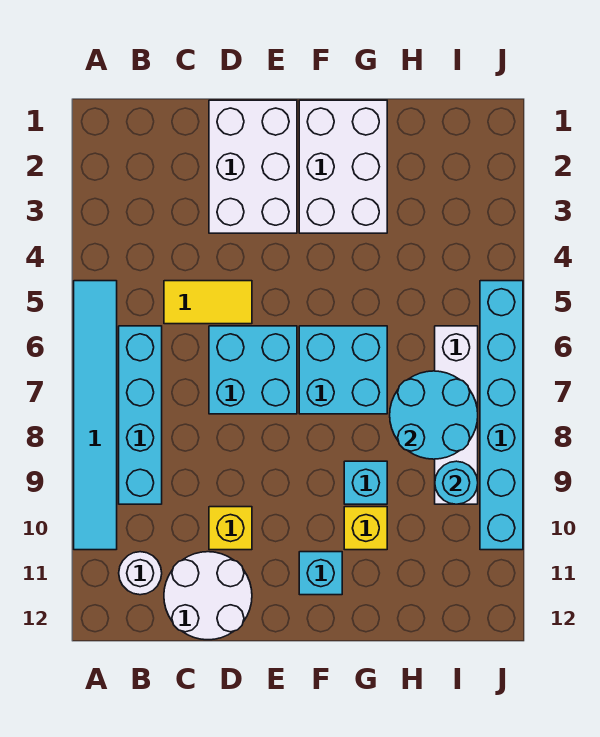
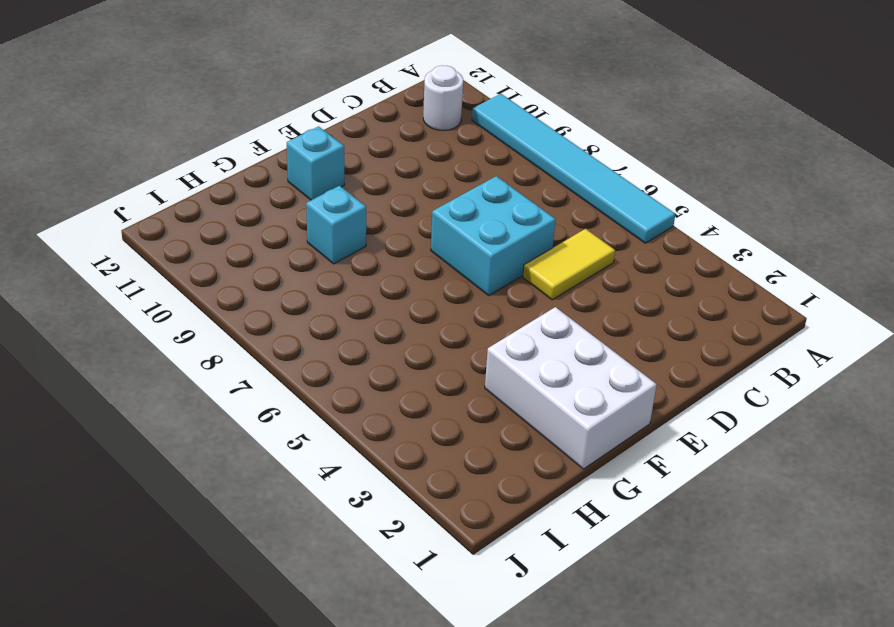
none -> cyan brick B6:B9 level 1
none -> white round brick C11:D12 level 1
none -> white brick D1:E3 level 1

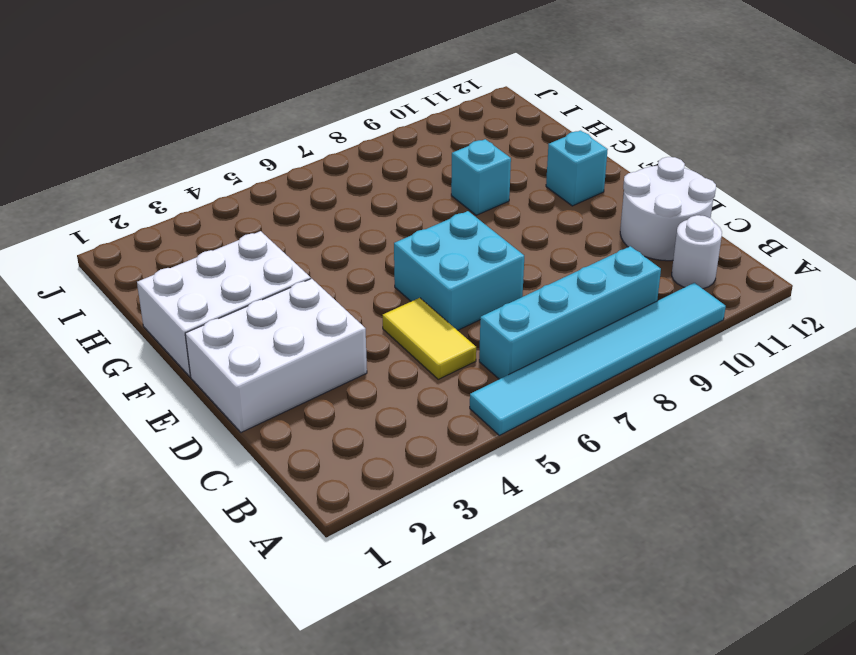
none -> yellow brick D10 level 1
none -> cyan brick F6:G7 level 1
none -> yellow brick G10 level 1

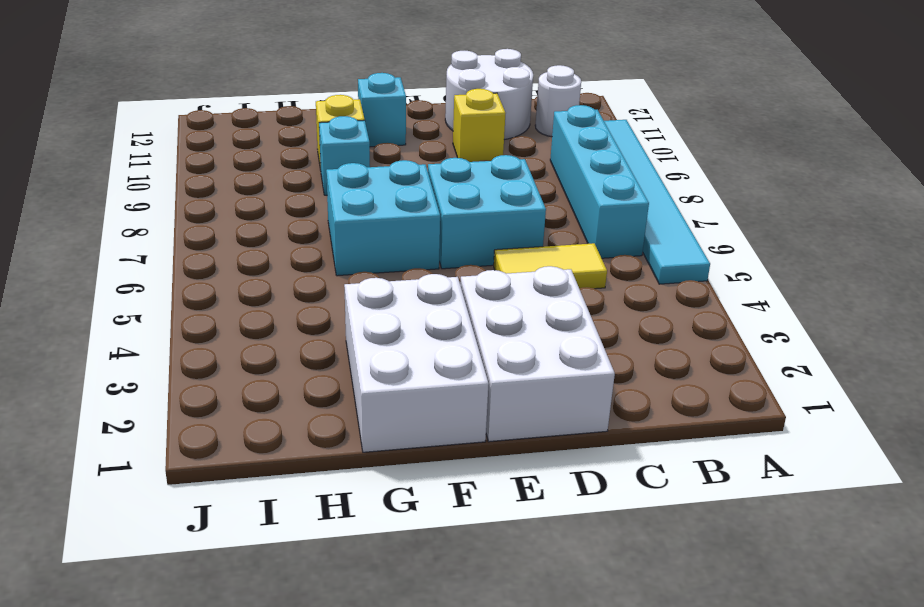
none -> white brick I6:I9 level 1
none -> cyan brick J5:J10 level 1
none -> cyan round brick H7:I8 level 2

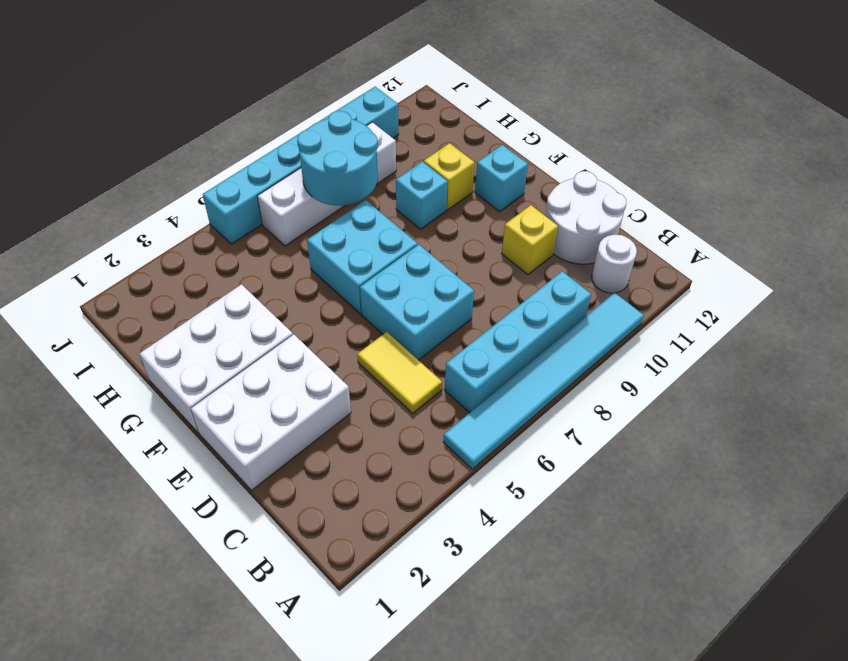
none -> cyan round brick I9 level 2

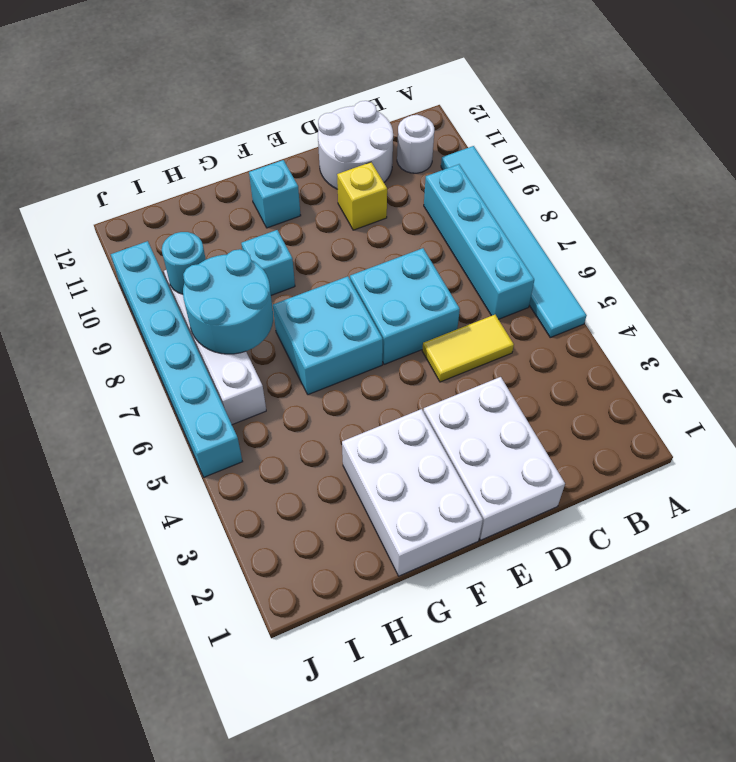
none -> yellow brick G10 level 1

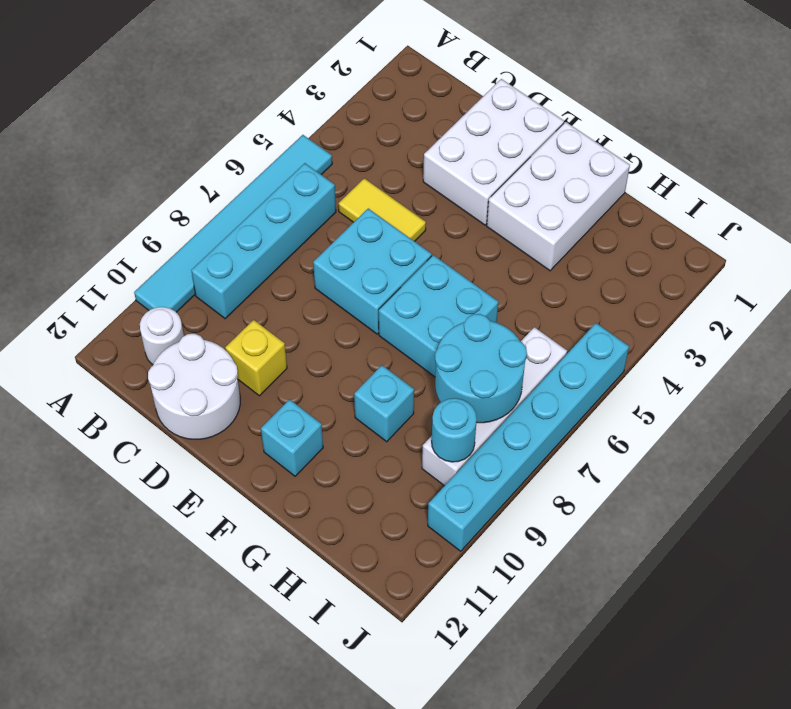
none -> yellow brick G10 level 1

